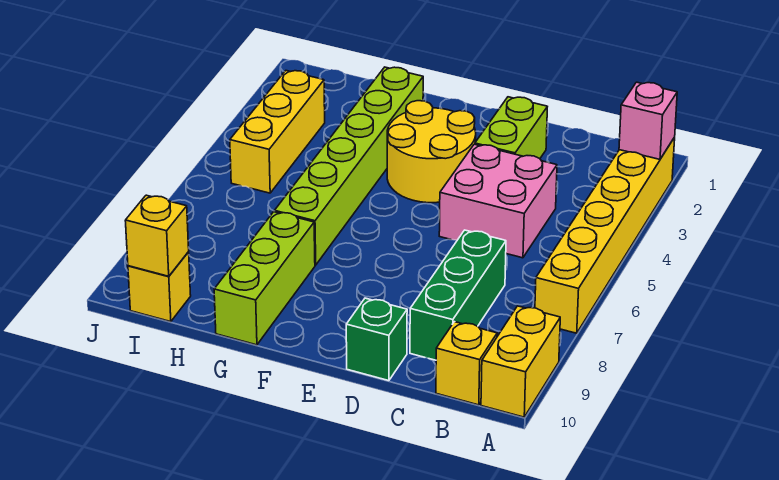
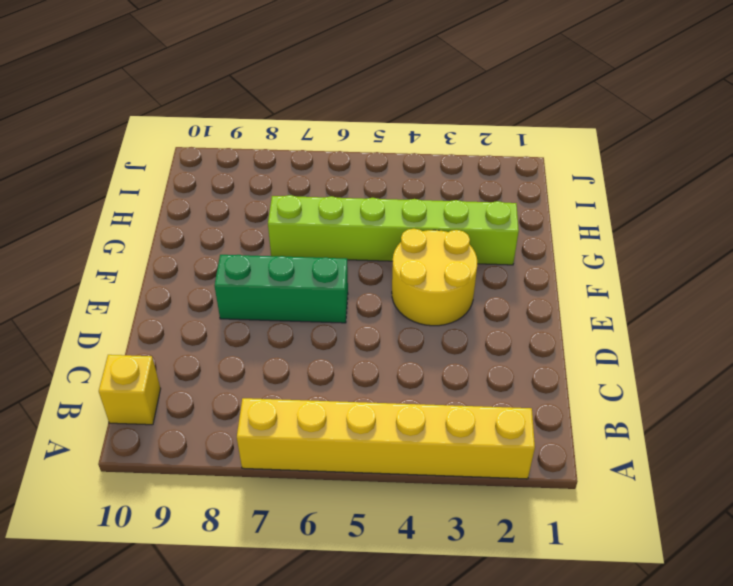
green brick E6:E8 level 1 -> green brick C7:C9 level 1
none -> yellow brick A9:A10 level 1
none -> pink brick C4:D5 level 1
none -> lime brick D2:D3 level 1

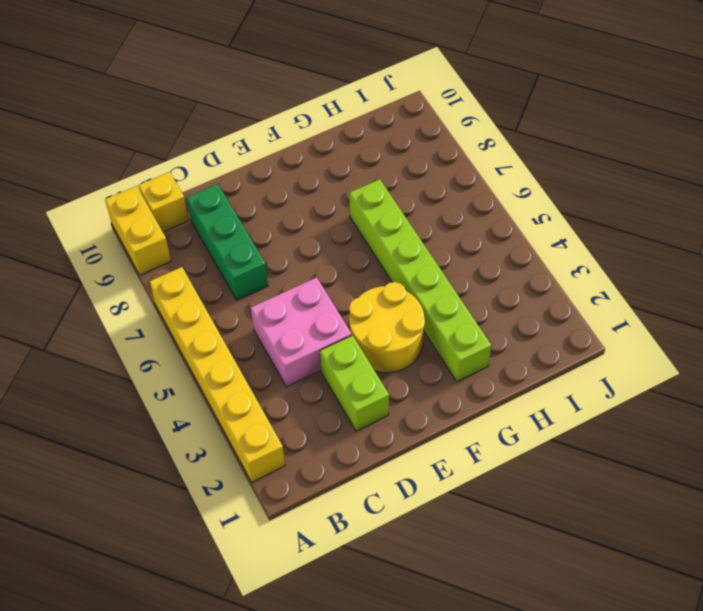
none -> green brick D10 level 1
none -> lime brick G8:G10 level 1
none -> yellow brick I3:I5 level 1

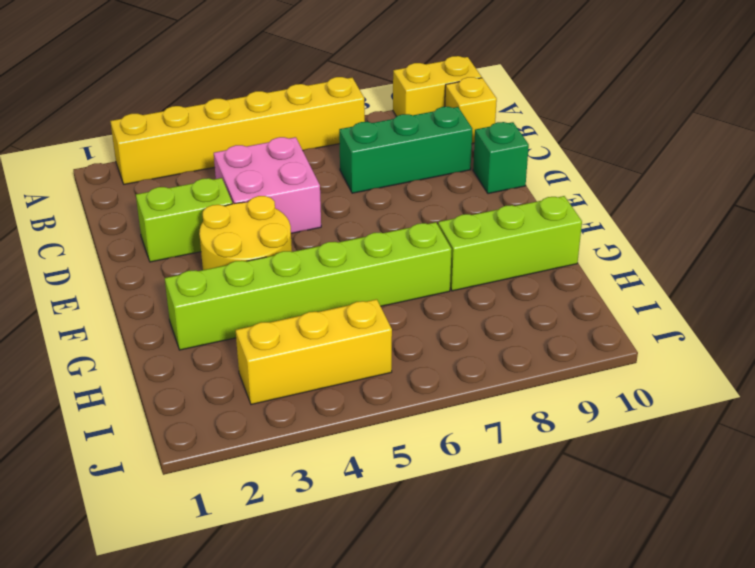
none -> yellow brick I10 level 1
none -> pink brick A2 level 2
none -> yellow brick I10 level 2

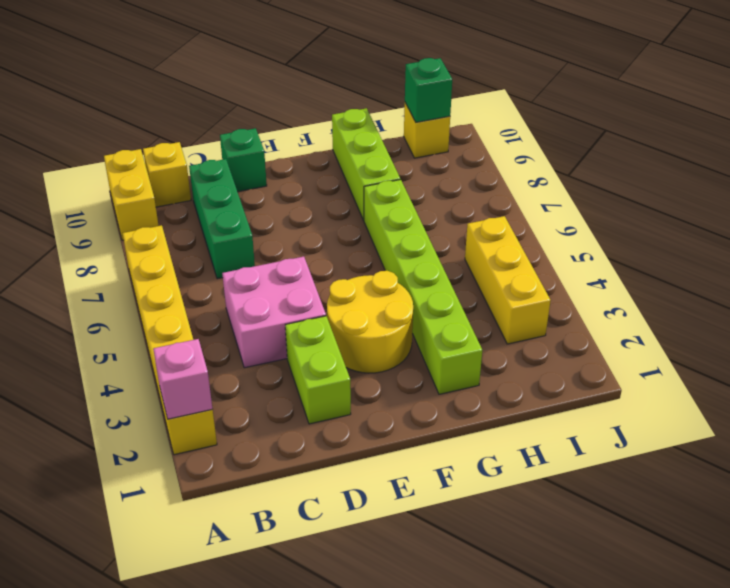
green brick I10 level 2 -> yellow brick I10 level 2

